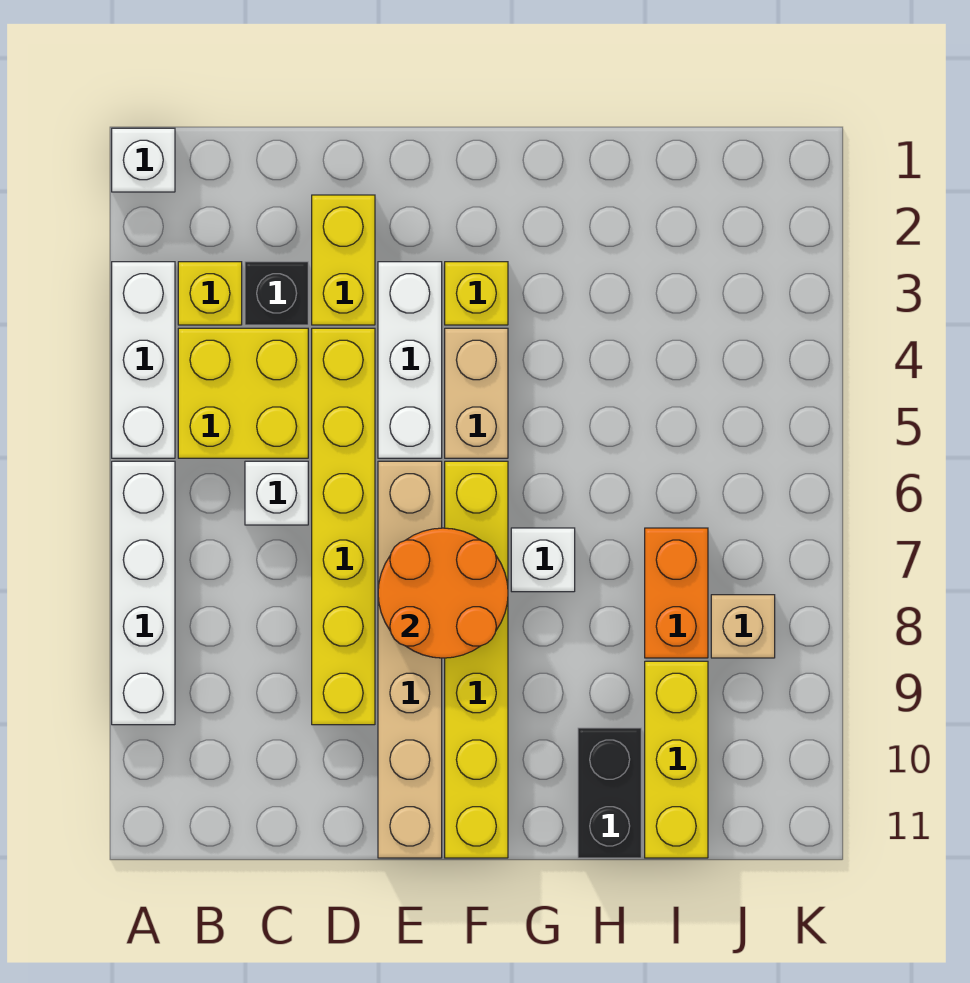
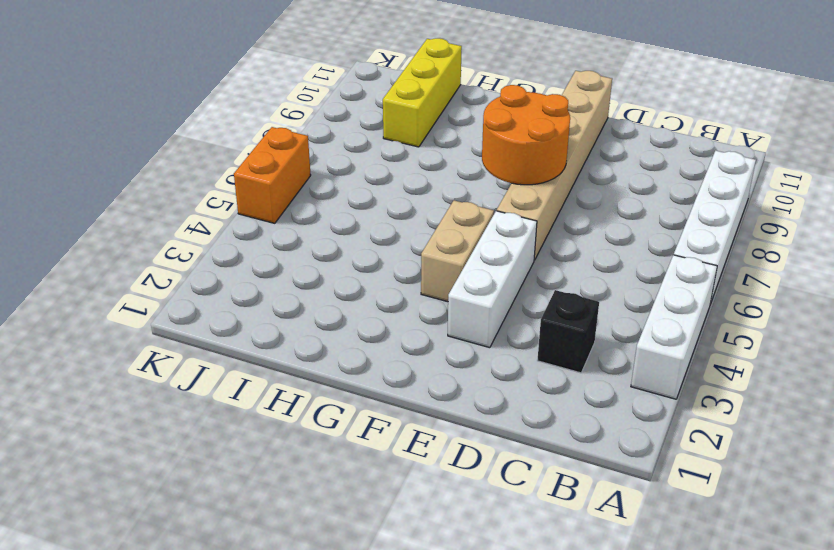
orange brick K5:K6 level 1 -> orange brick I7:I8 level 1
none -> white brick A1 level 1
none -> yellow brick B3 level 1
none -> yellow brick B4:C5 level 1

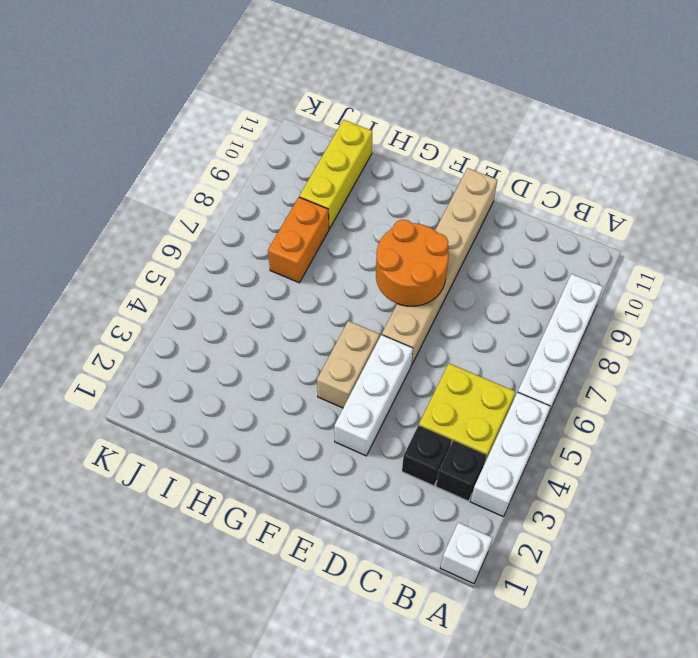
black brick B3 level 1 -> yellow brick B3 level 1
none -> white brick C6 level 1
none -> yellow brick D2:D3 level 1
none -> yellow brick D4:D9 level 1

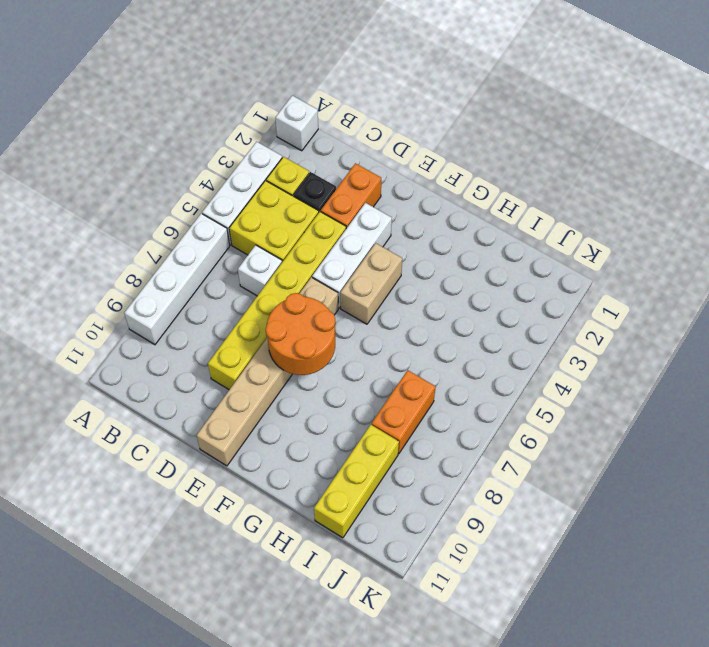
orange brick D2:D3 level 1 -> yellow brick D2:D3 level 1
none -> yellow brick F3 level 1
none -> yellow brick F6:F11 level 1
none -> white brick G7 level 1

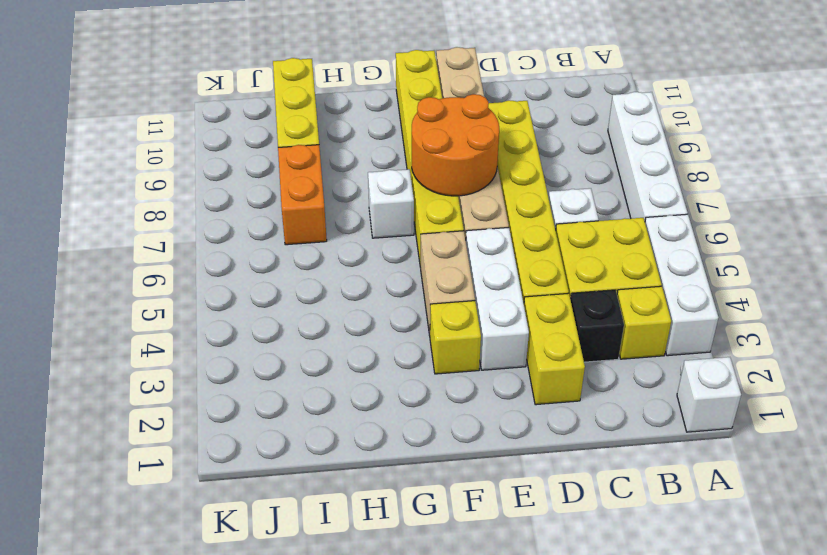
none -> black brick H10:H11 level 1
none -> tan brick J8 level 1

